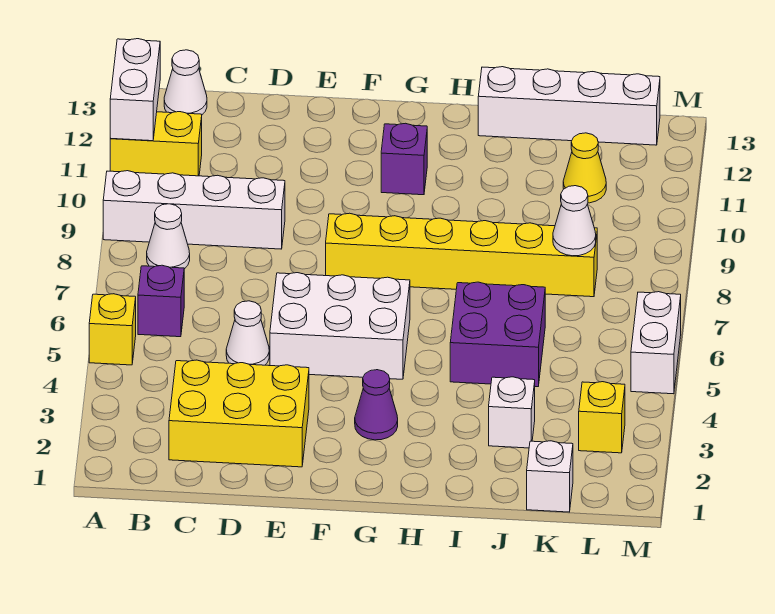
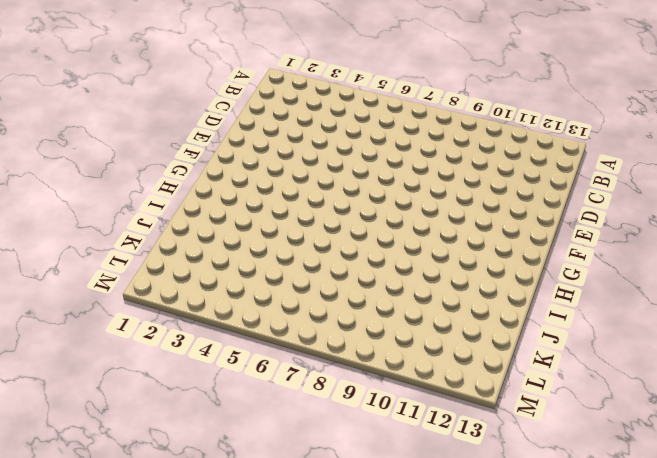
none -> yellow brick A5 level 1
none -> white brick A9:D9 level 1
none -> yellow brick A11:B11 level 1

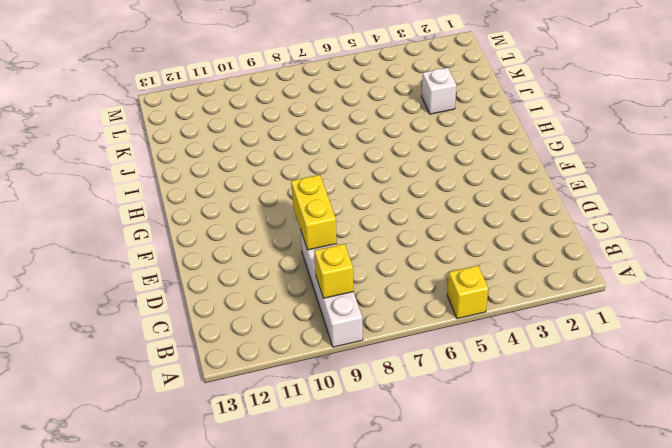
yellow brick B9 level 2 -> yellow brick L3 level 1
yellow brick D9:E9 level 2 -> yellow brick A11:B11 level 1
none -> purple brick B6 level 1
none -> white cone B8 level 1
none -> white cone B13 level 1

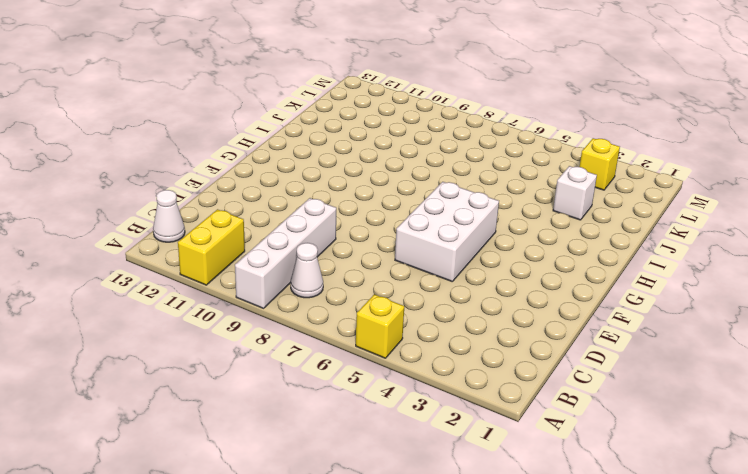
none -> purple brick B6 level 1
none -> yellow brick C2:E3 level 1
none -> white cone D5 level 1

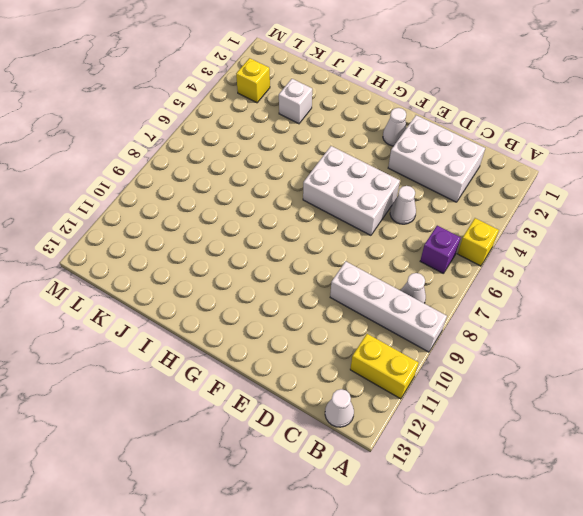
white brick C2:E3 level 1 -> yellow brick C2:E3 level 1
white cone F2 level 1 -> white cone K8 level 2
none -> yellow brick F8:K8 level 1
none -> purple cone G3 level 1
none -> purple brick G11 level 1

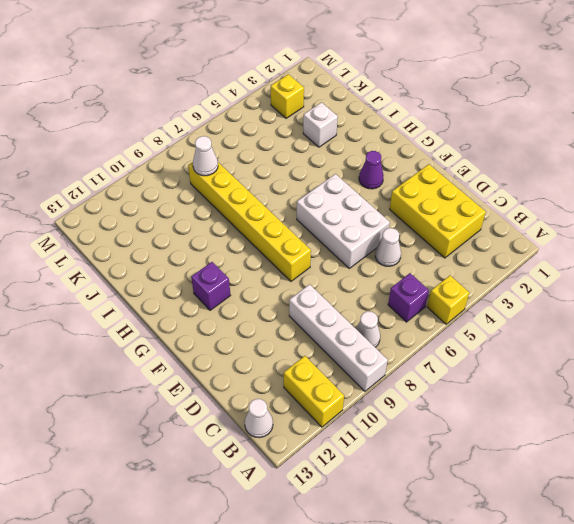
none -> purple brick I5:J6 level 1
none -> white brick I13:L13 level 1
none -> white brick K1 level 1

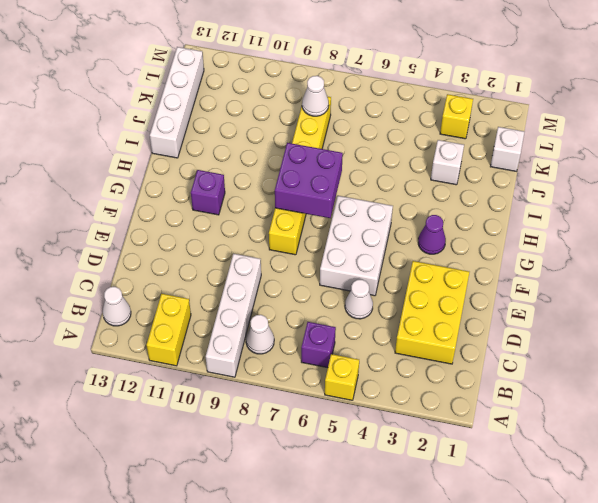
purple brick G7:H8 level 2 -> purple brick I5:J6 level 1
none -> yellow cone K11 level 1
none -> white brick M5:M6 level 1
none -> white brick A11:A12 level 2

